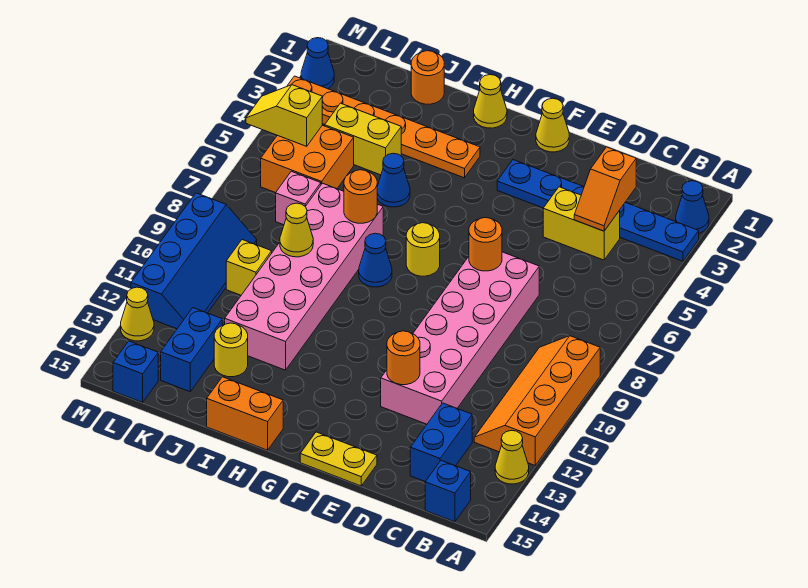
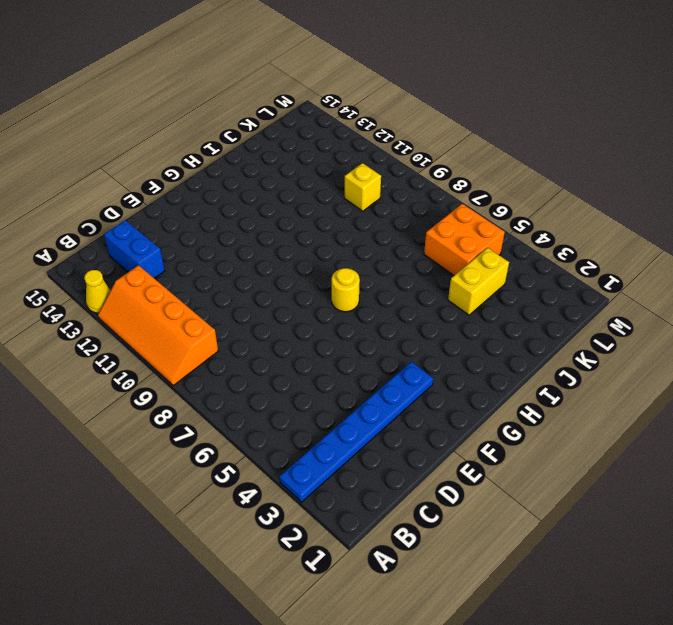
orange slope A9:B12 level 1 top B -> orange slope A9:B12 level 1 top A
none -> blue cone A2 level 1
none -> blue brick B15 level 1
none -> yellow brick C4:D4 level 1
none -> pink brick D7:E12 level 1

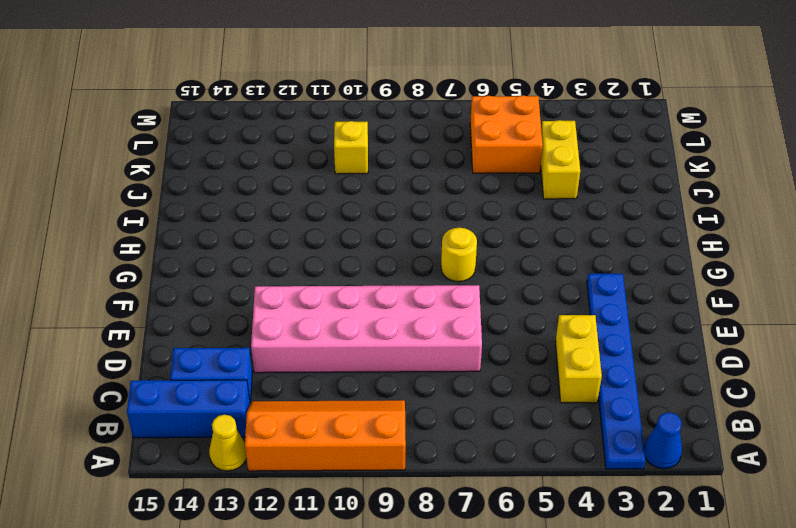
blue brick B13:B15 level 1 -> blue brick B15 level 1
none -> yellow plate E15:F15 level 1
none -> yellow cone F1 level 1
none -> yellow cone H1 level 1
none -> orange plate H3:M3 level 1

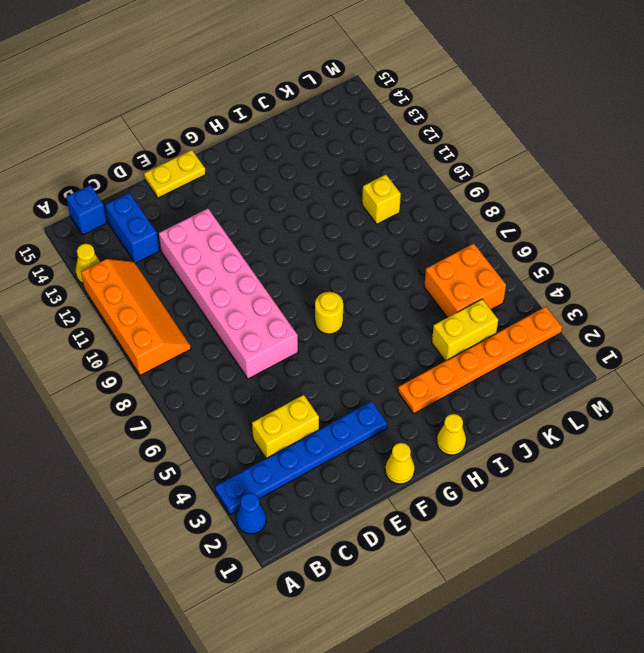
none -> blue cone H8 level 1
none -> orange brick H15:I15 level 1
none -> blue cone I5 level 1
none -> pink brick I7:J12 level 1

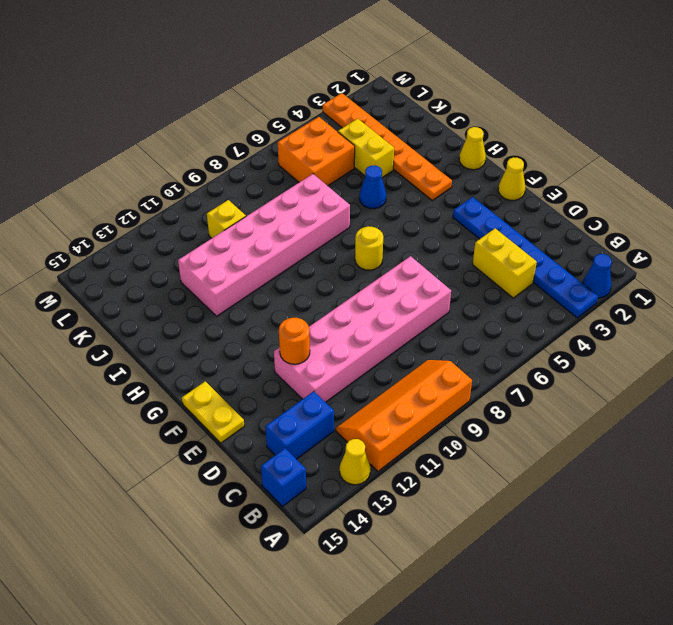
none -> blue cone H8 level 1
none -> orange brick H15:I15 level 1
none -> orange round brick J1 level 1
none -> yellow round brick J13 level 1

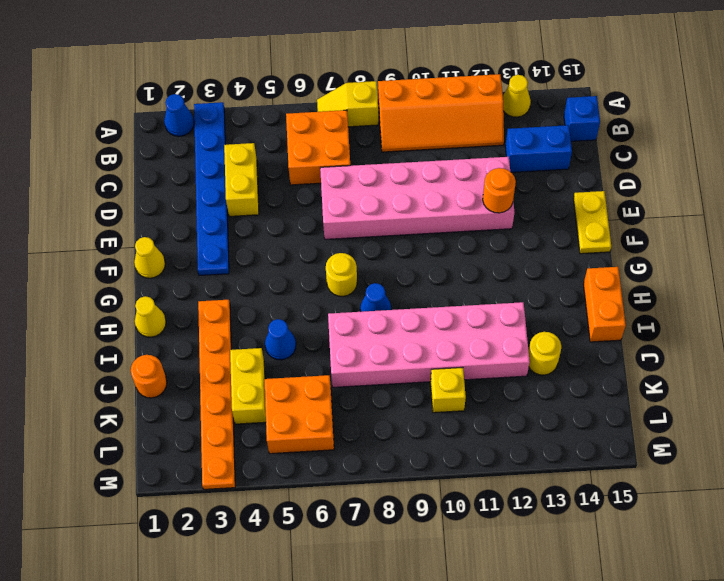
yellow slope A7:A8 level 1 top 8 -> yellow slope L5:M5 level 2 top L
orange brick B6:C7 level 1 -> none
none -> pink brick K7 level 1
none -> blue brick K13:K14 level 1
none -> blue slope L9:M12 level 1 top M
none -> blue brick L15 level 1

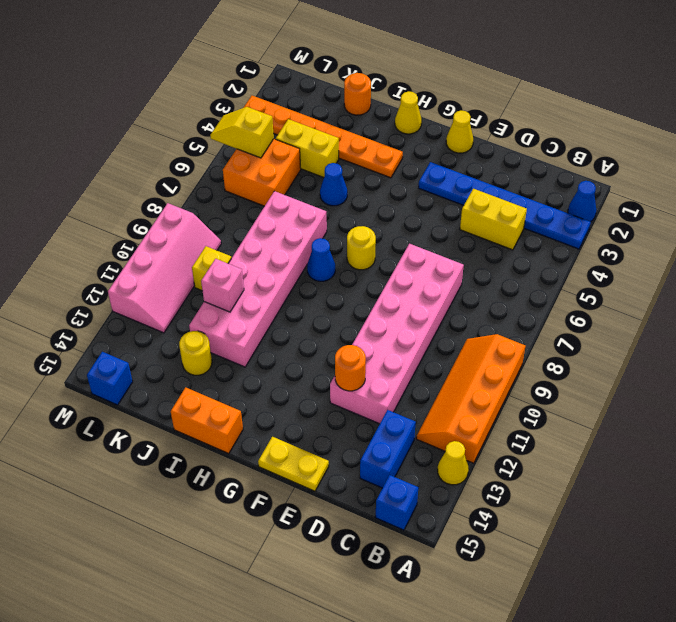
pink brick J11 level 2 -> pink brick K7 level 1
pink slope L9:M12 level 1 top M -> blue slope L9:M12 level 1 top M
none -> blue brick K13:K14 level 1
none -> blue cone M2 level 1
none -> yellow cone M13 level 1
none -> orange slope C3:C4 level 2 top 3

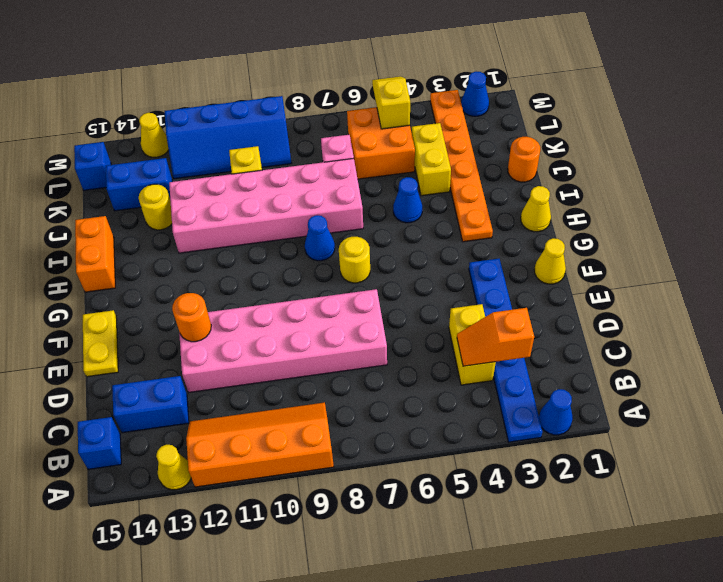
none -> orange round brick E7 level 2
none -> orange round brick I7 level 2
none -> yellow cone J9 level 2

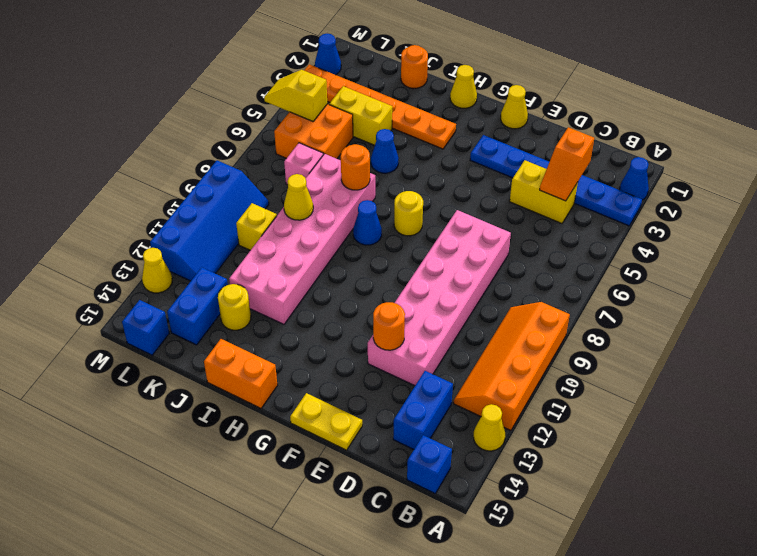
none -> orange round brick E7 level 2

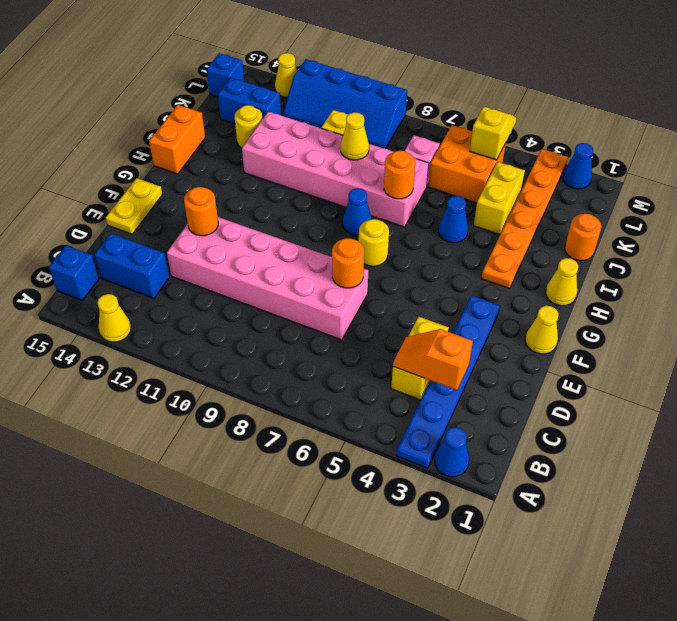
none -> orange slope A9:B12 level 1 top A

